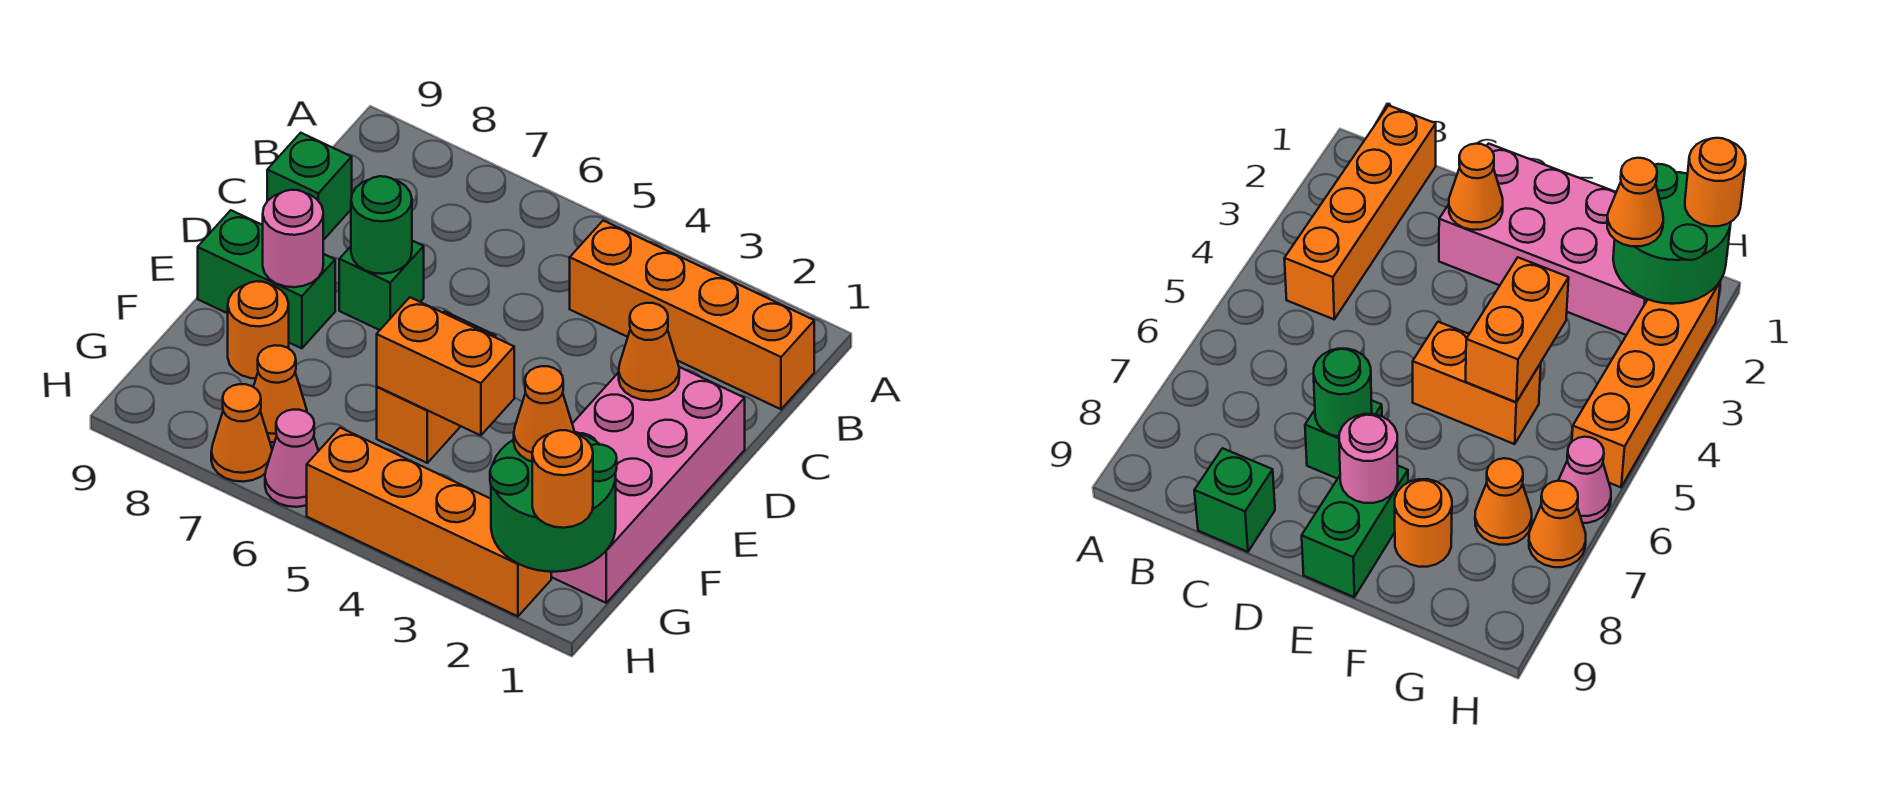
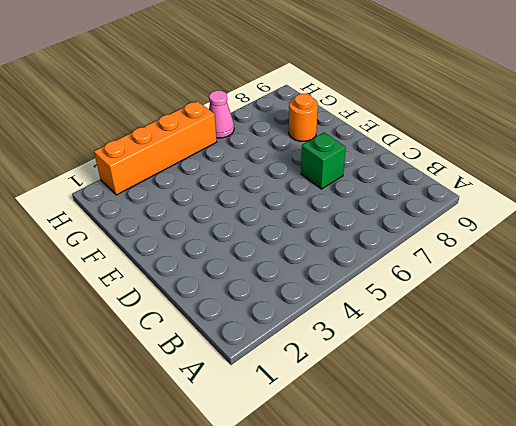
none -> orange brick B1:B4 level 1
none -> green brick C9 level 1
none -> pink brick D1:G2 level 1

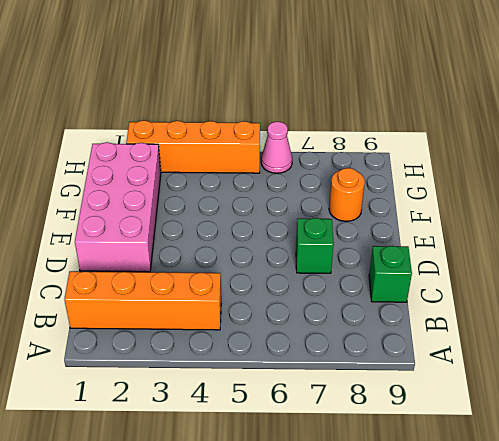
none -> orange brick E5:F5 level 1
none -> green brick E8:E9 level 1
none -> orange cone G7 level 1

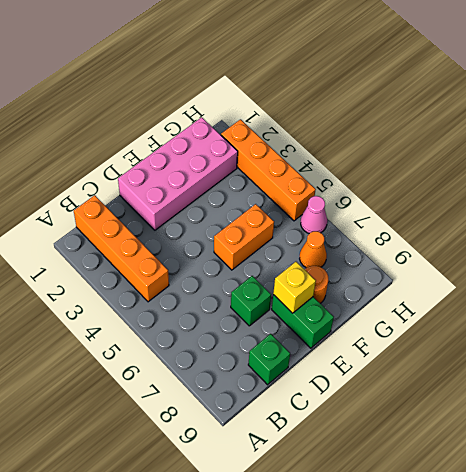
yellow brick E8 level 2 -> pink round brick E8 level 2
none -> orange cone H7 level 1
none -> orange cone D2 level 2
none -> green round brick D7 level 2

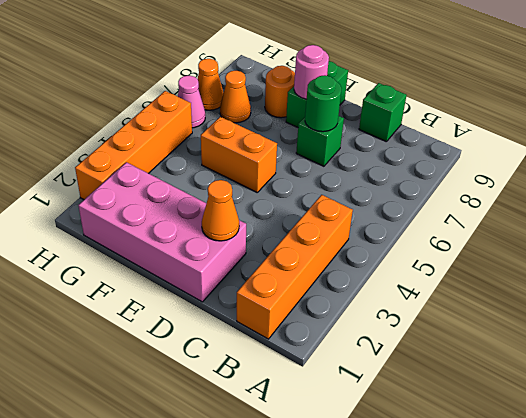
none -> orange brick F4:F5 level 2
none -> green round brick G1:H2 level 2
none -> orange cone G2 level 3

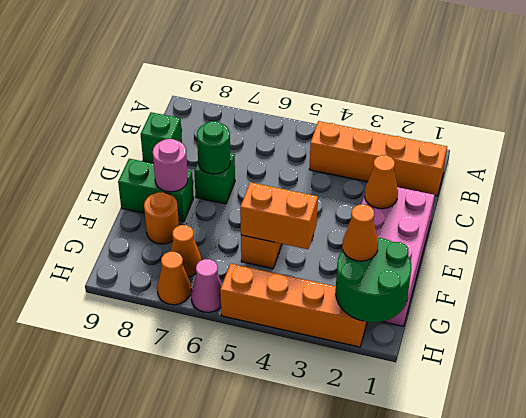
none -> orange round brick H1 level 3

